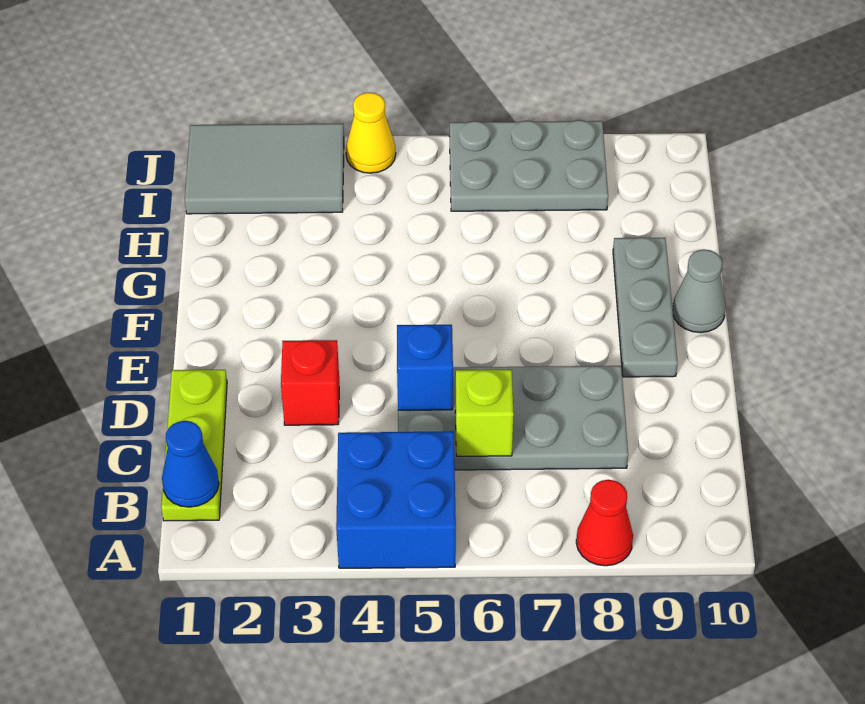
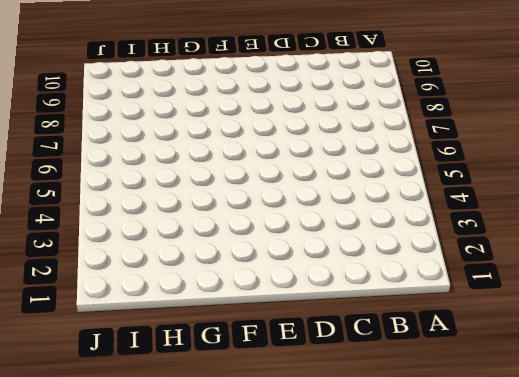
none -> blue brick A4:B5 level 1
none -> red cone A8 level 1
none -> lime plate B1:D1 level 1

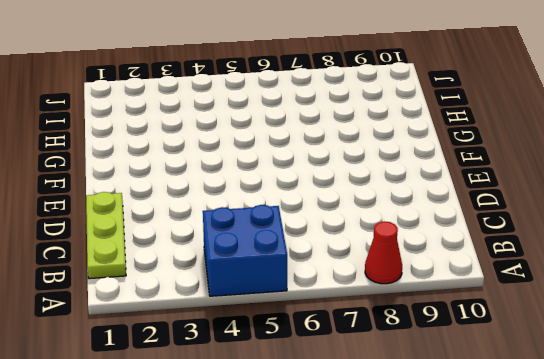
none -> grey plate C5:D8 level 1
none -> red brick D3 level 1
none -> grey plate E9:G9 level 1

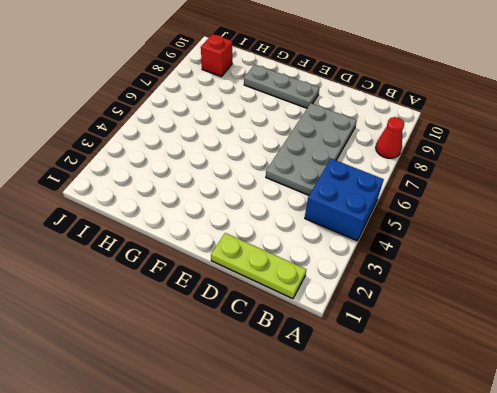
red brick I9 level 1 -> red brick D3 level 1
none -> grey cone F10 level 1
none -> grey tile I1:J3 level 1
none -> grey plate I6:J8 level 1

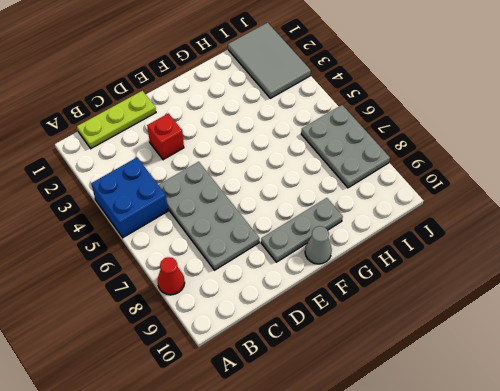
none -> yellow cone J4 level 1
none -> blue cone B1 level 2
none -> lime brick C6 level 2

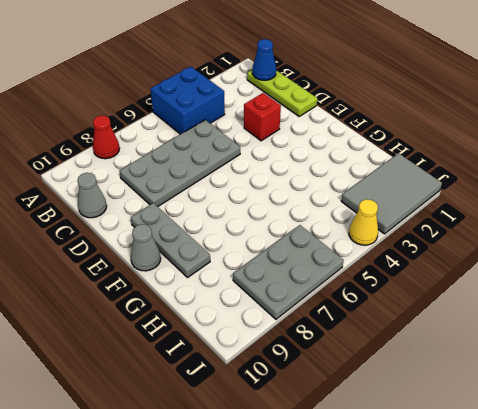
grey cone C10 level 1 -> none
none -> lime brick C6 level 2
none -> blue brick D5 level 2

